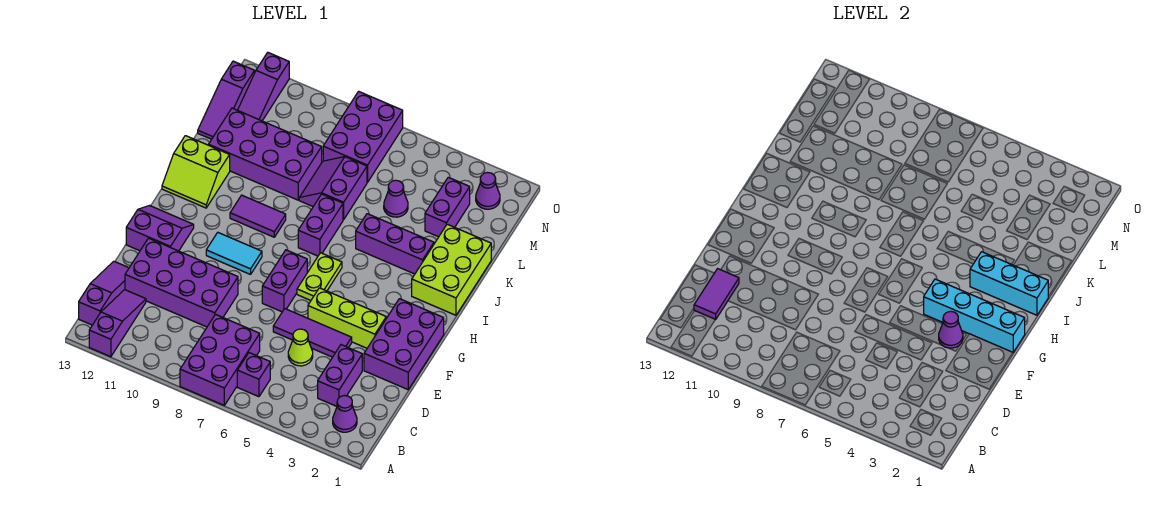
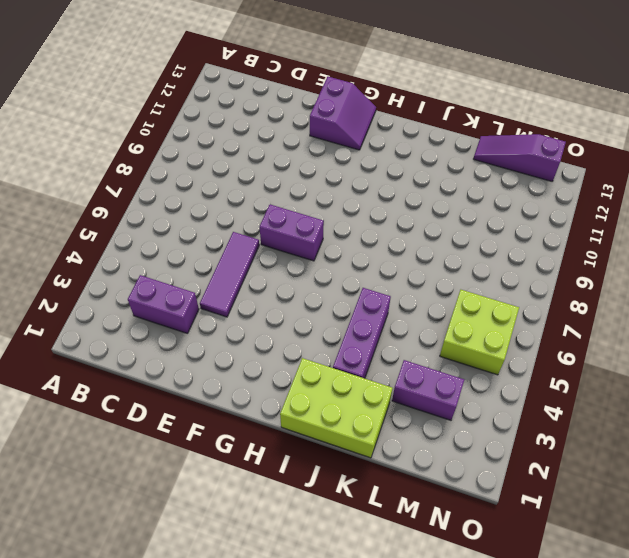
lime brick M5:N6 level 1 -> none
none -> purple brick A7:C8 level 1
none -> purple slope A12:C12 level 1 top A
none -> purple cone B2 level 1
none -> purple brick B6 level 1

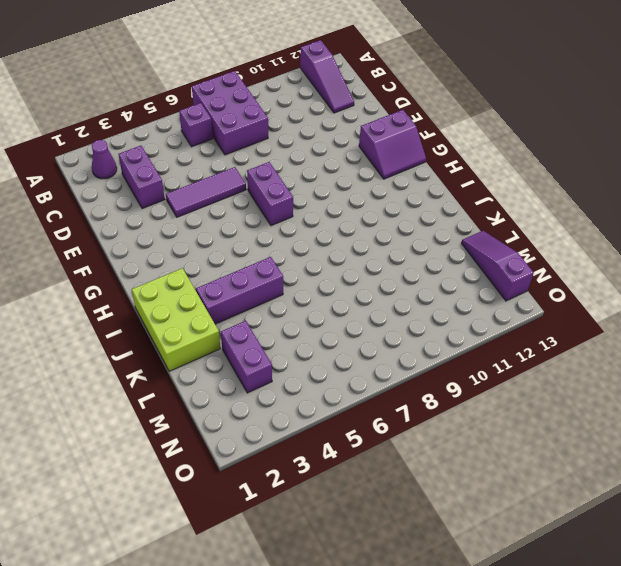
none -> purple slope B13:D13 level 1 top B
none -> lime cone D5 level 1
none -> purple brick D9:E12 level 1
none -> purple brick E1:G2 level 1

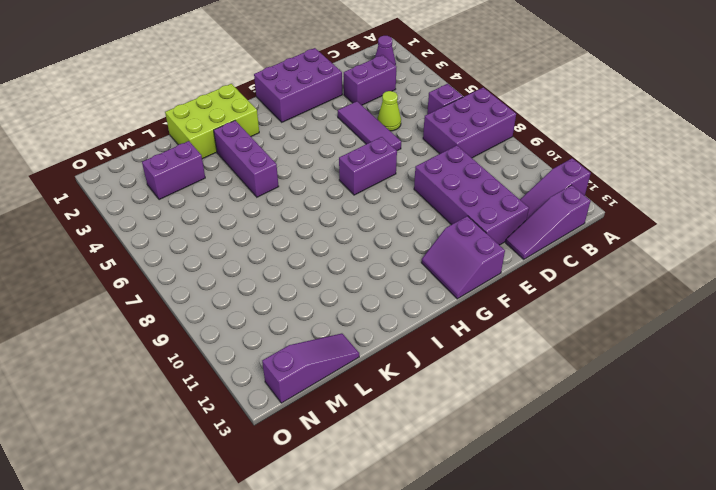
none -> lime brick F3:F5 level 1
none -> lime plate G6:H6 level 1
none -> cyan tile G9:G10 level 1
none -> purple brick I7:J7 level 1

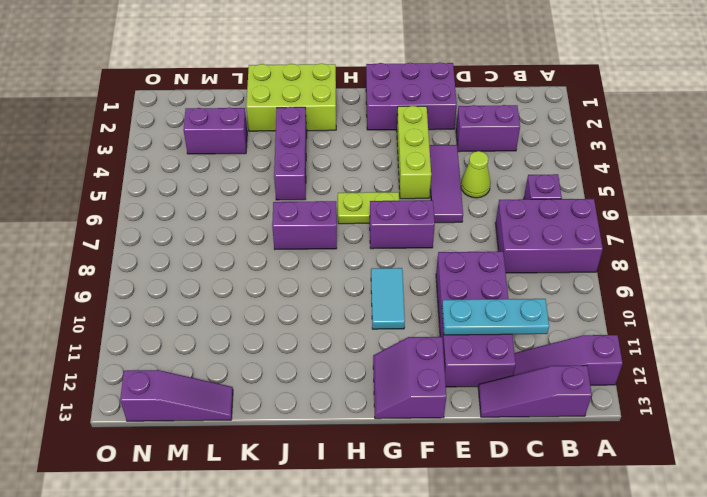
cyan plate C11:E11 level 2 -> none
none -> purple cone B2 level 1
none -> purple tile I9:I10 level 1
none -> lime slope I12:J13 level 1 top J
none -> purple slope K7:L8 level 1 top 7

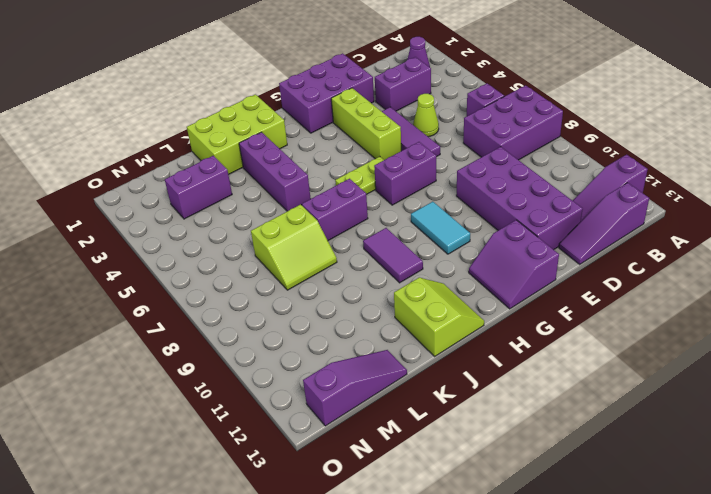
lime slope K7:L8 level 1 top 7 -> purple slope K7:L8 level 1 top 7
none -> purple brick K9:L12 level 1
none -> purple cone L5 level 1
none -> purple brick M7:O8 level 1
none -> purple slope M12:O12 level 1 top O

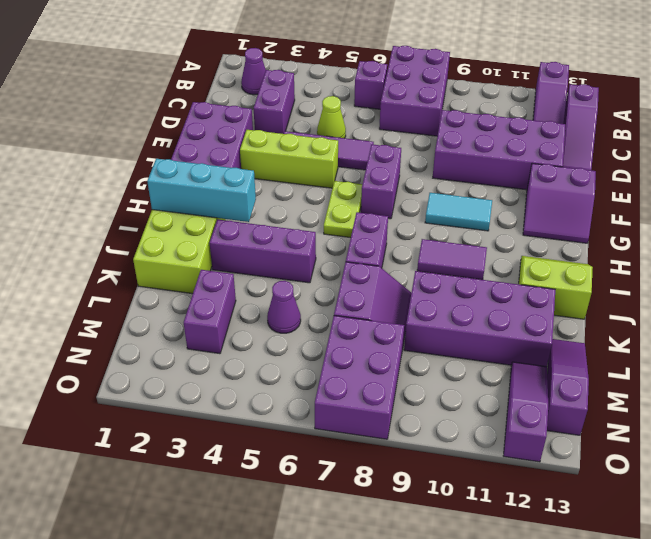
none -> purple cone N2 level 1
none -> purple tile C12:D12 level 2
none -> purple cone F3 level 2
none -> cyan brick G1:G4 level 2

